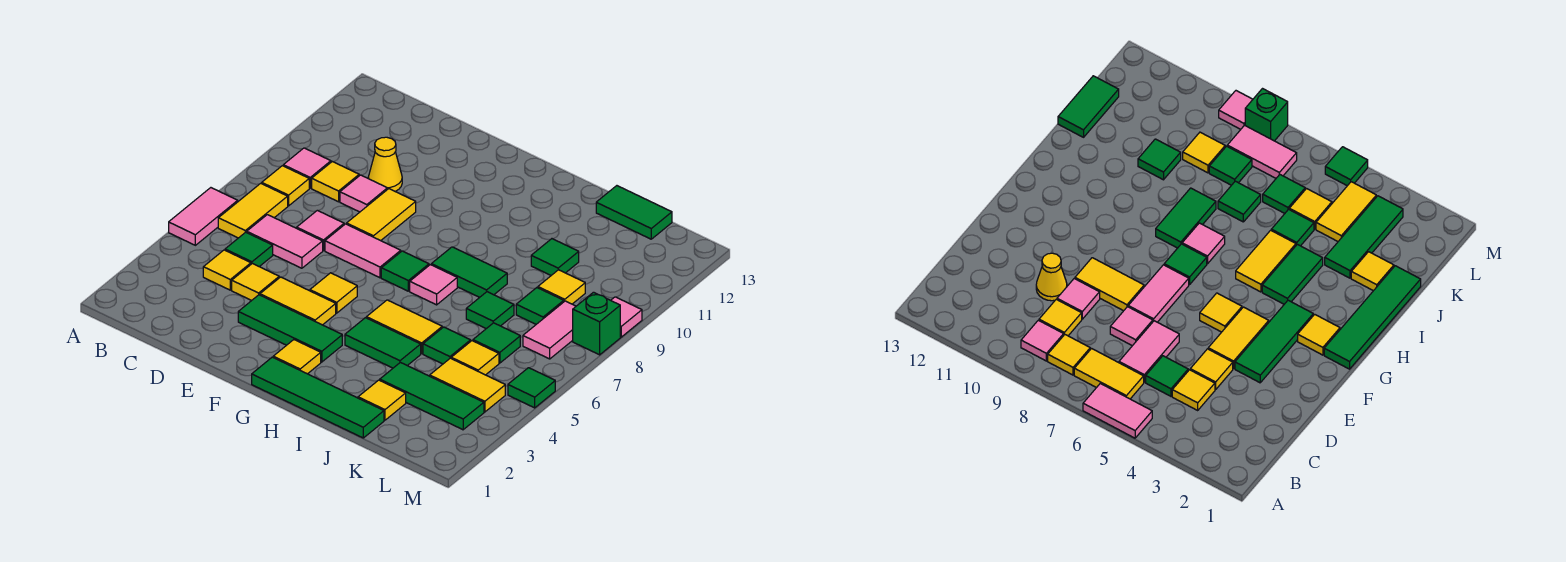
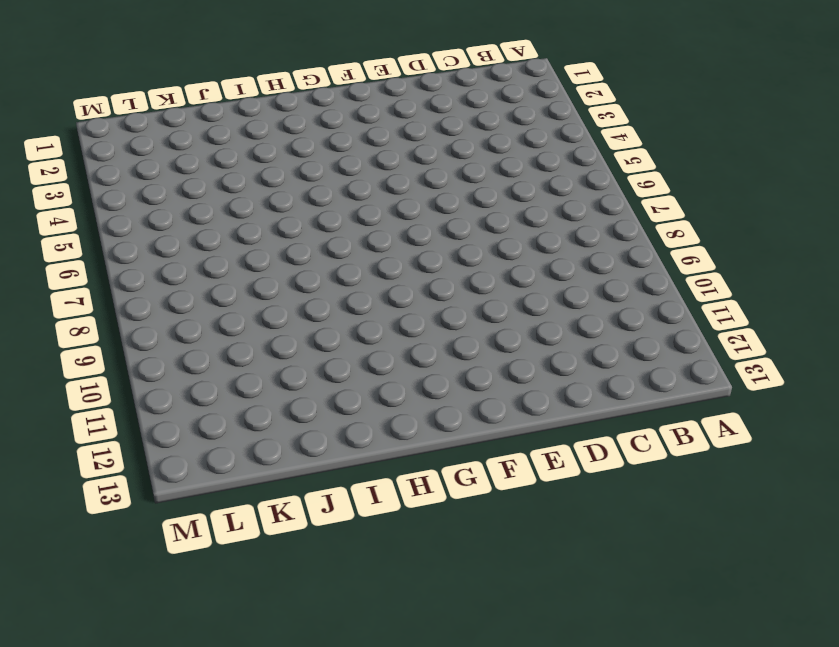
none -> pink tile A5:A6 level 1
none -> yellow tile B6:B7 level 1
none -> yellow tile B8 level 1
none -> pink tile B9 level 1

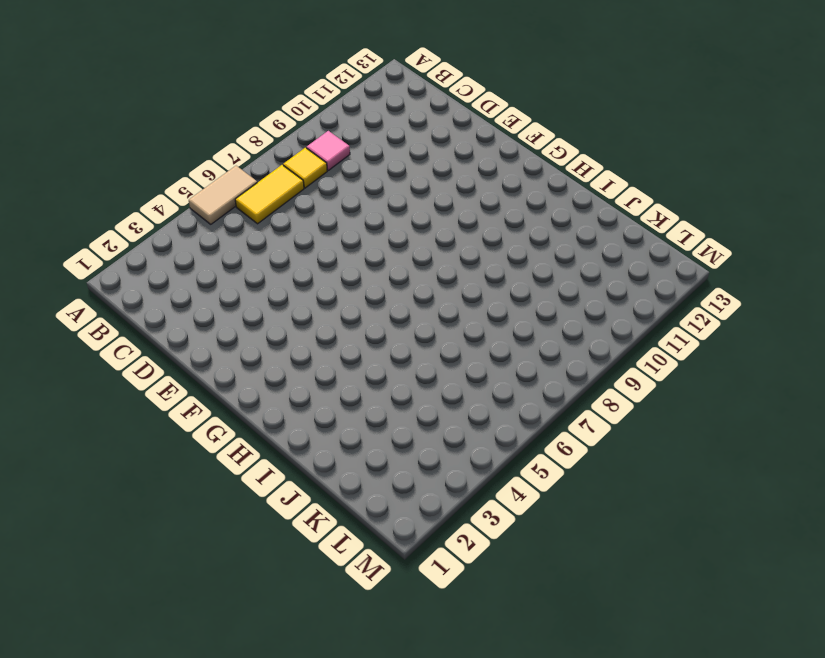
tan tile A5:A6 level 1 -> pink tile A5:A6 level 1
none -> yellow tile C4 level 1
none -> green tile C5 level 1
none -> pink tile C6:D6 level 1
none -> yellow tile C9 level 1

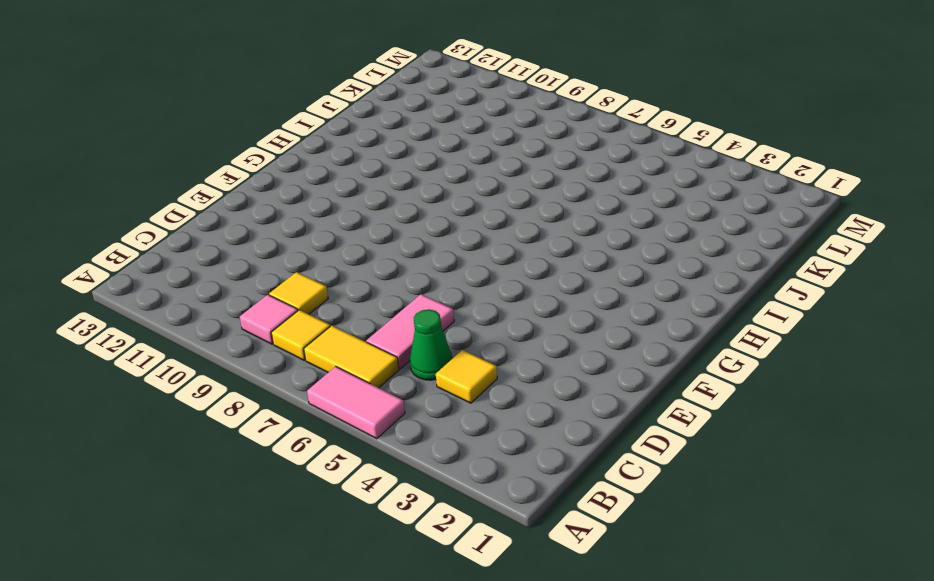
green cone C5 level 1 -> green tile C5 level 1
none -> yellow tile D4 level 1
none -> pink tile D7 level 1
none -> pink tile D9 level 1
none -> yellow cone D10 level 1

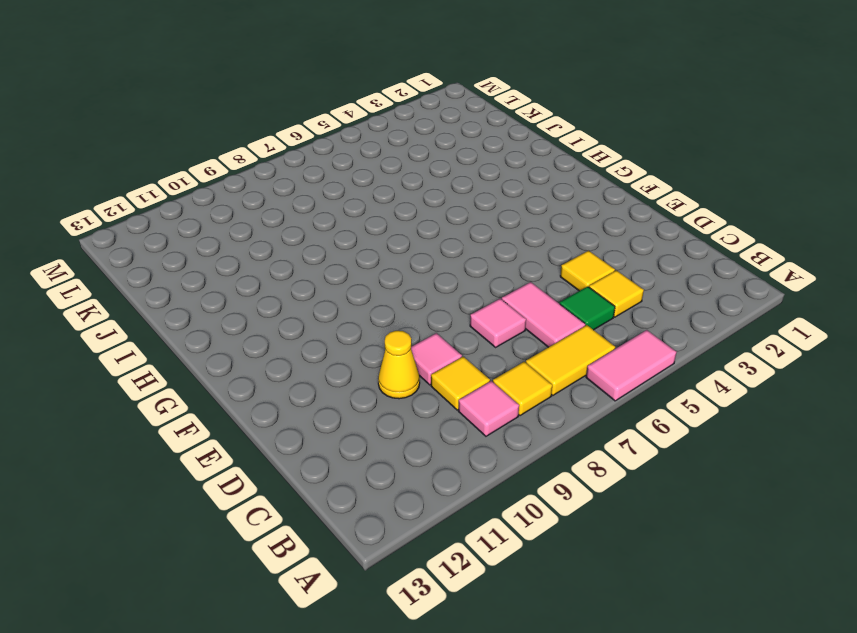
none -> green tile E3:G3 level 1
none -> yellow tile E4:F4 level 1
none -> pink tile E7:F7 level 1
none -> yellow tile E8:E9 level 1

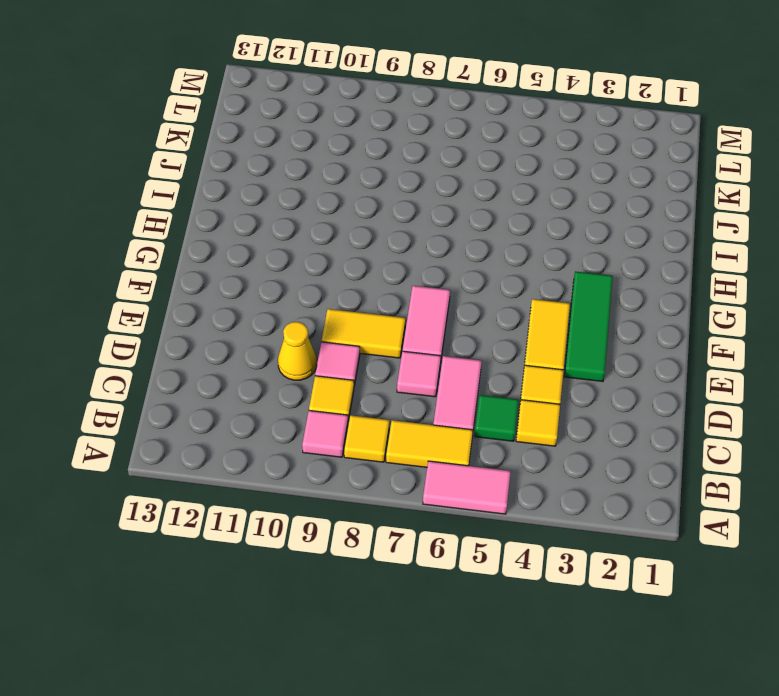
none -> yellow tile F5 level 1
none -> green tile G1:J1 level 1
none -> yellow tile G2 level 1
none -> green tile G7 level 1

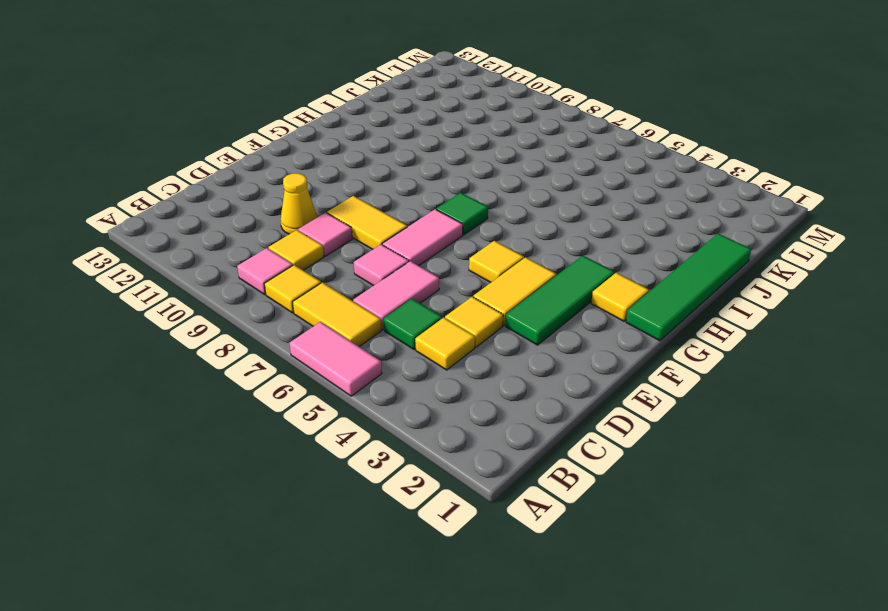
none -> green tile H4:I4 level 1
none -> yellow tile H5:I5 level 1
none -> pink tile H7 level 1
none -> green tile H8:I8 level 1

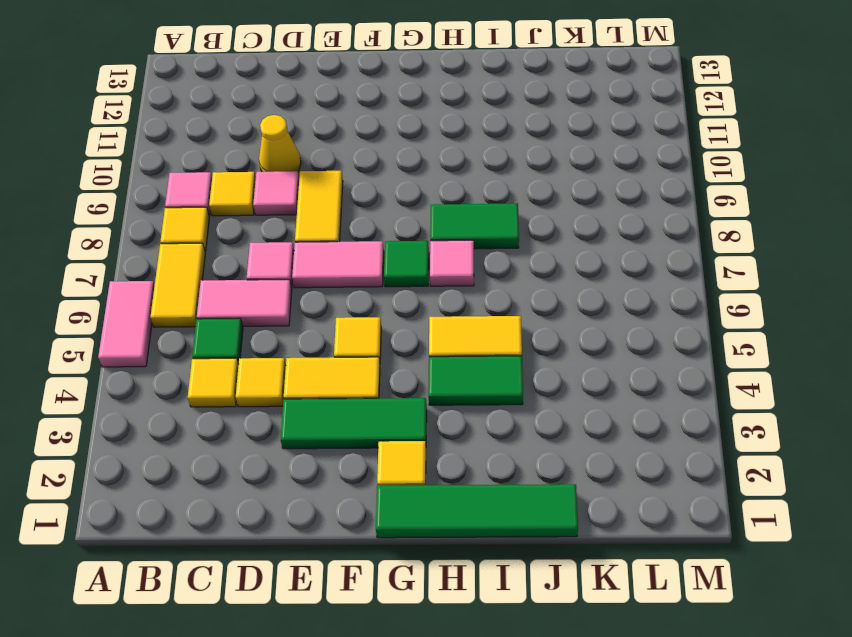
none -> yellow tile J2 level 1
none -> green tile J3:L3 level 1
none -> green tile J5 level 1
none -> green tile J7 level 1

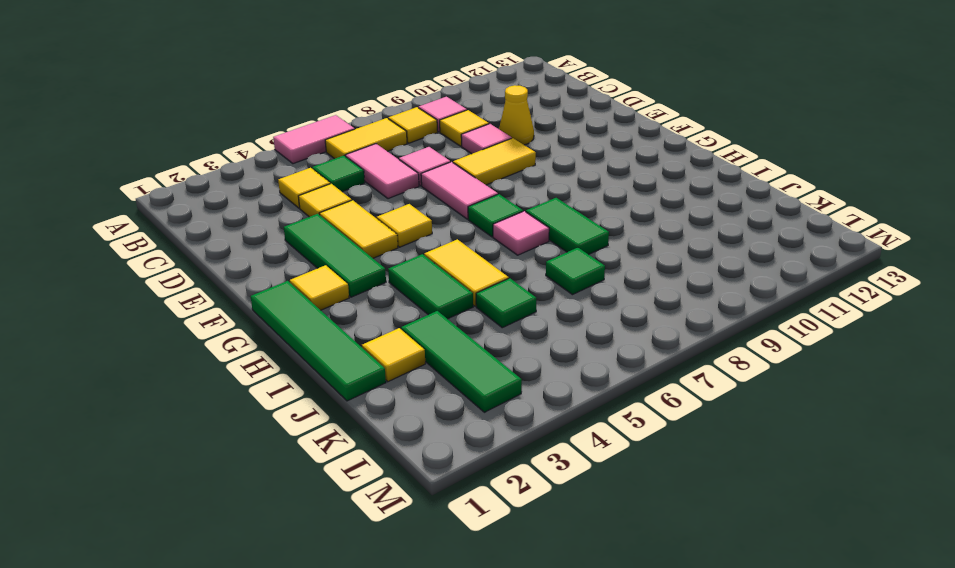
none -> green tile J10 level 1
none -> green tile J13:K13 level 1
none -> yellow tile K4:L4 level 1
none -> yellow tile K5 level 1

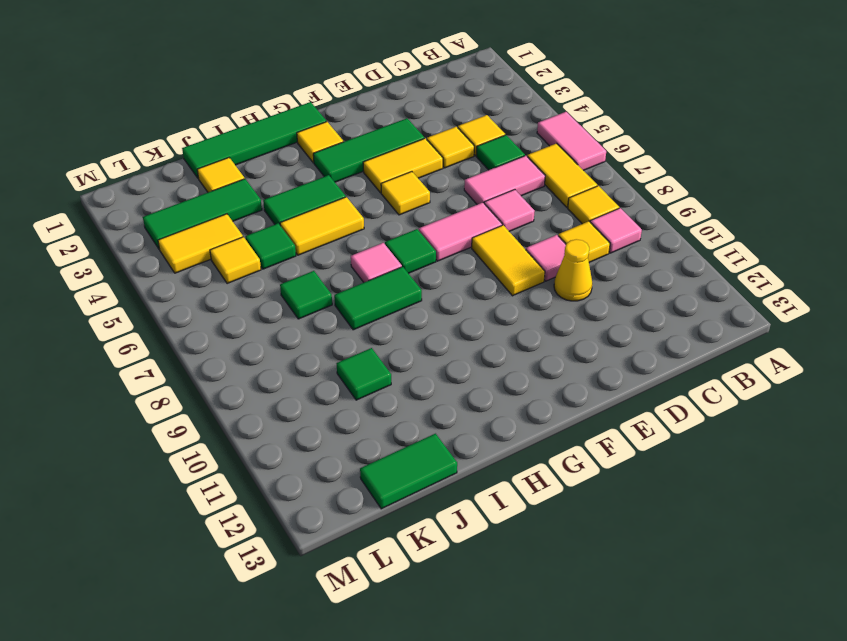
none -> green tile K6 level 1
none -> green tile K8 level 1
none -> yellow tile K9 level 1
none -> pink tile L7:L8 level 1

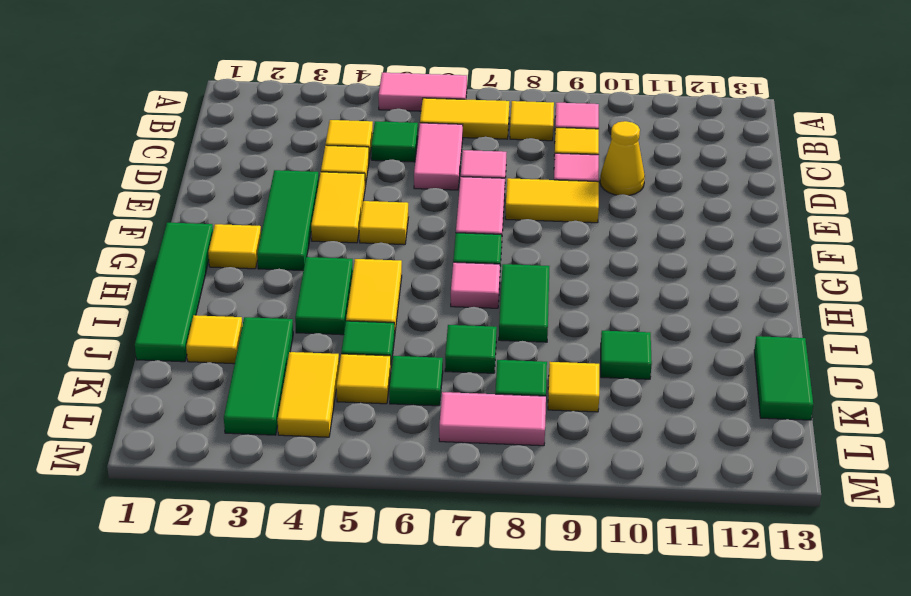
none -> green tile M5 level 1
none -> green brick M8 level 1
none -> pink tile M9 level 1

